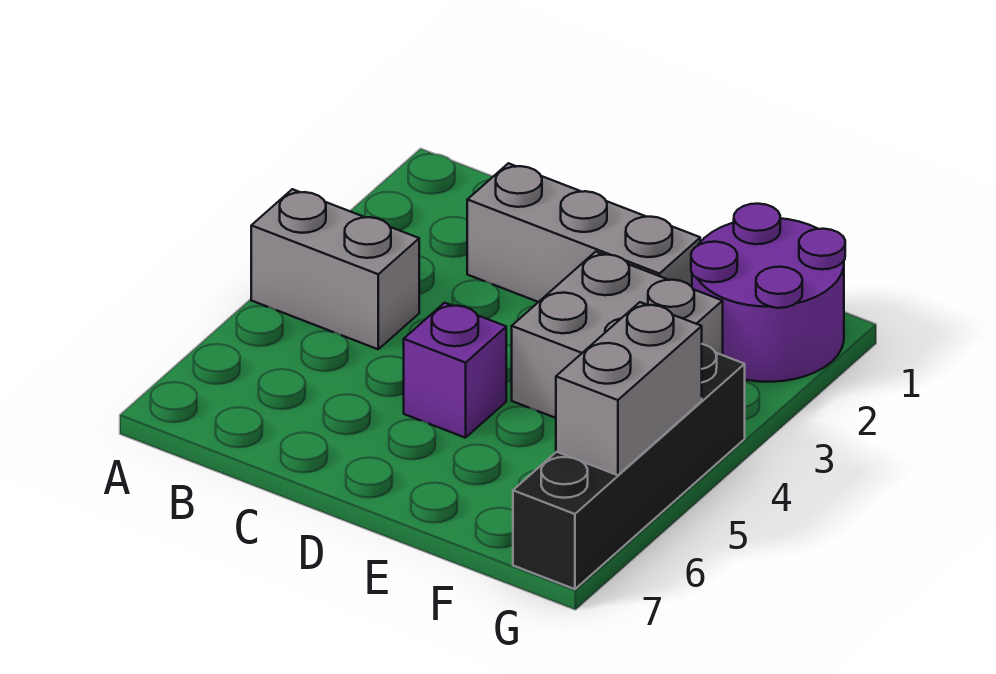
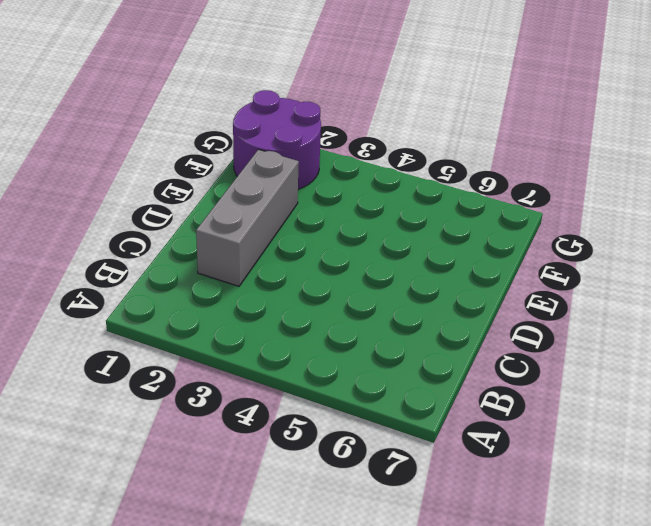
none -> grey brick A4:B4 level 1
none -> purple brick D5 level 1

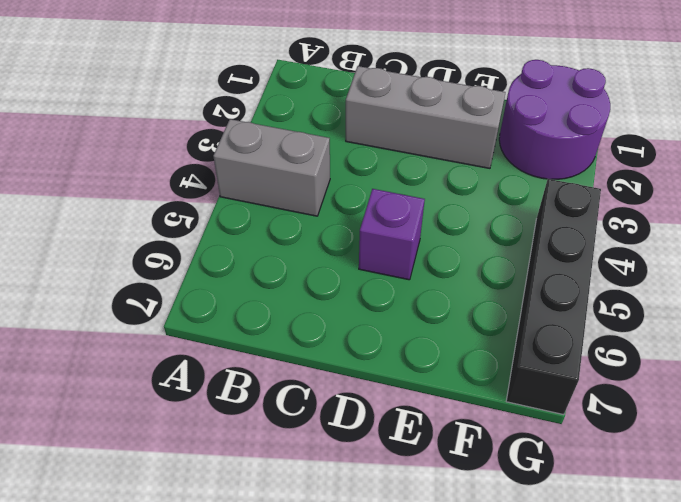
none -> grey brick E3:F4 level 1
none -> grey brick G5:G6 level 2

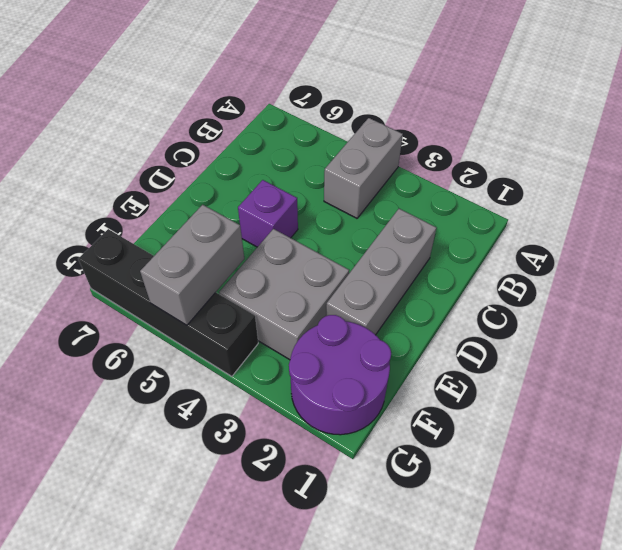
grey brick F5:G5 level 2 -> grey brick G5:G6 level 2

